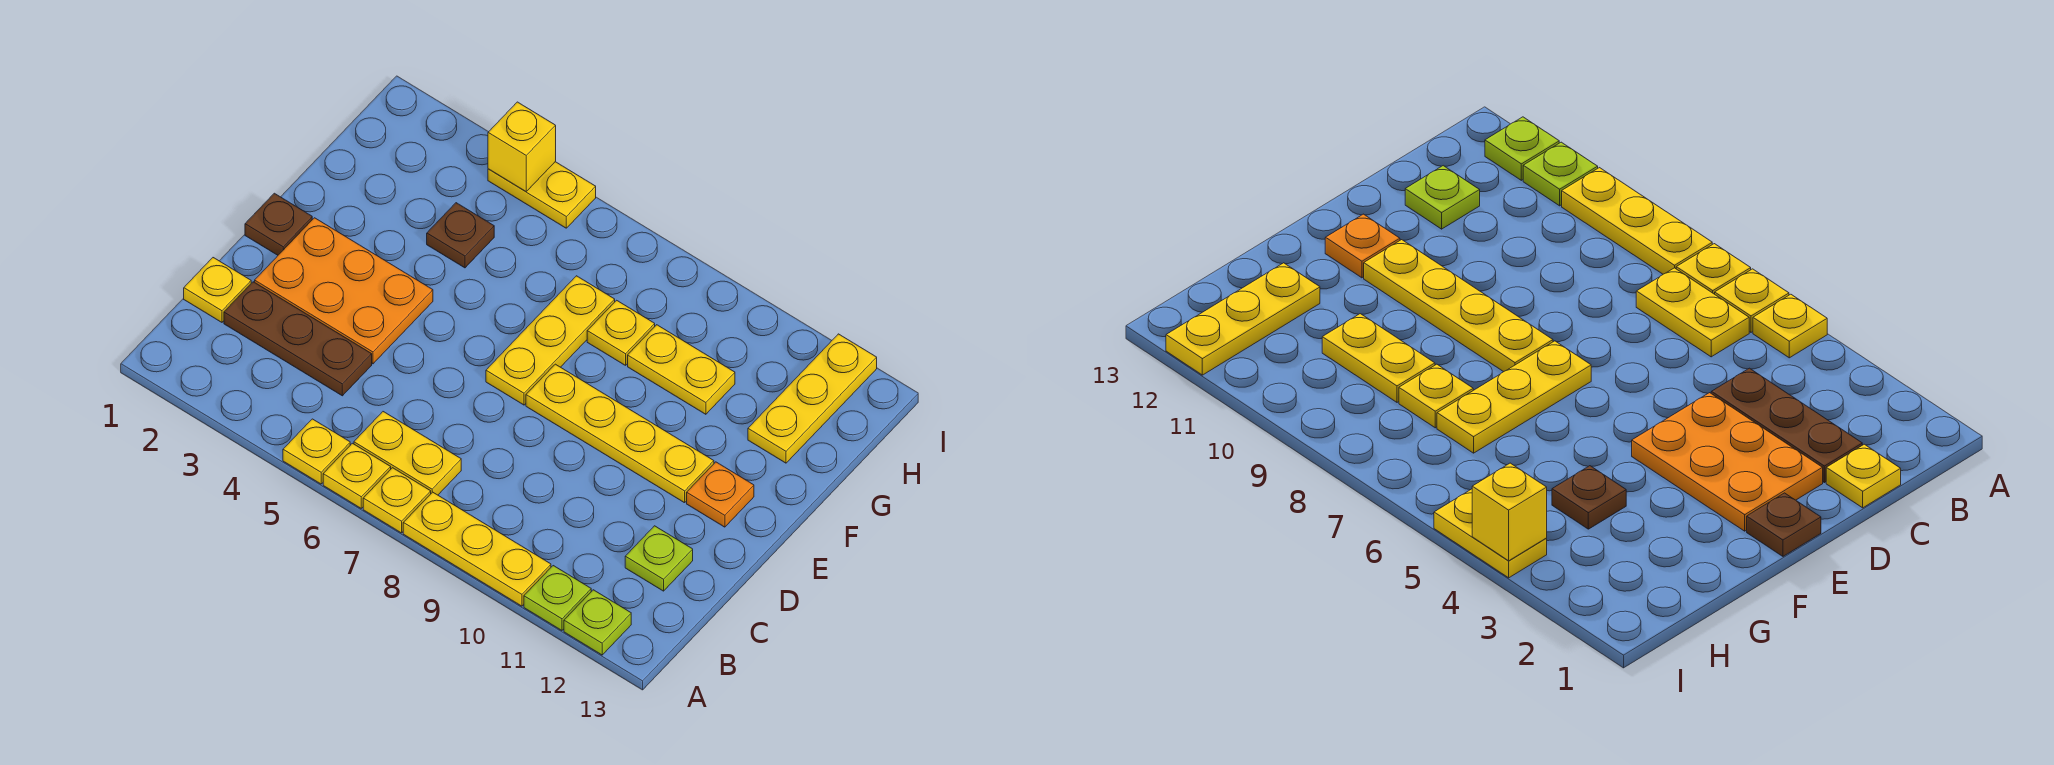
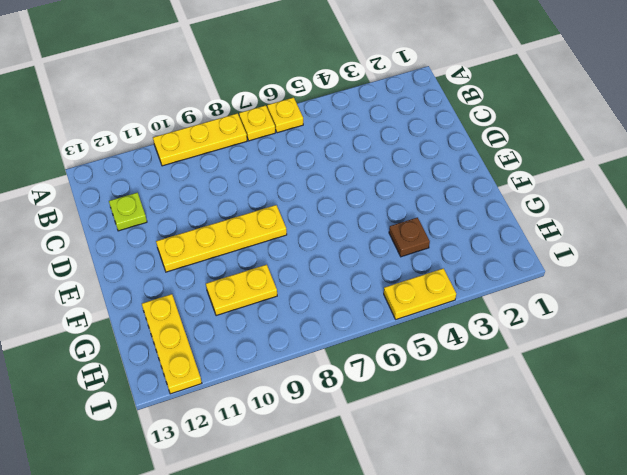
none -> yellow plate A5 level 1
none -> lime plate A11 level 1
none -> lime plate A12 level 1

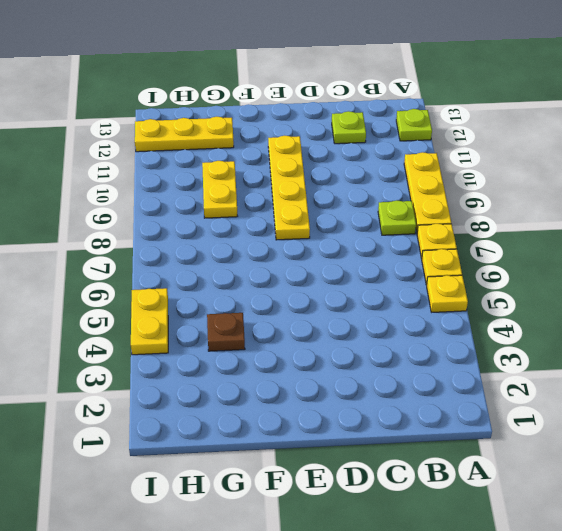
lime plate B8 level 1 -> lime plate A11 level 1
none -> yellow plate B6:B7 level 1
none -> yellow plate C1 level 1
none -> brown plate C2:C4 level 1

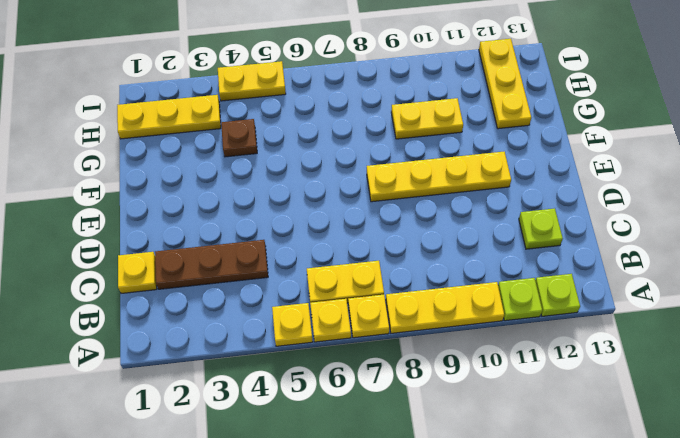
yellow plate H1:H3 level 1 -> yellow plate E7:G7 level 1
none -> orange plate D2:E4 level 1
none -> brown plate E1 level 1
none -> orange plate E12 level 1

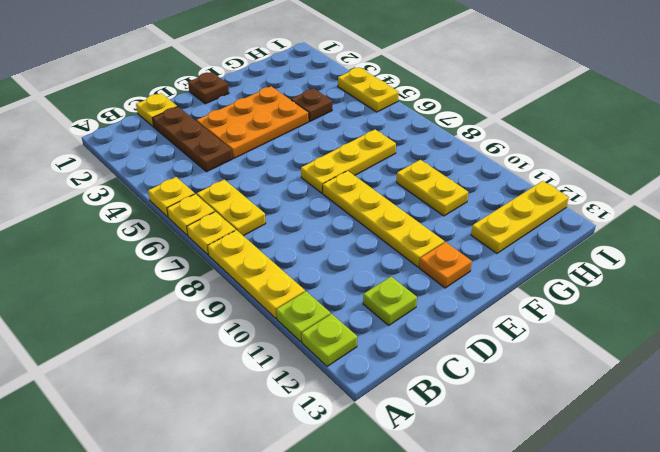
orange plate D3:F4 level 1 -> orange plate D2:E4 level 1
none -> yellow plate G8 level 1
none -> yellow brick I4 level 2

